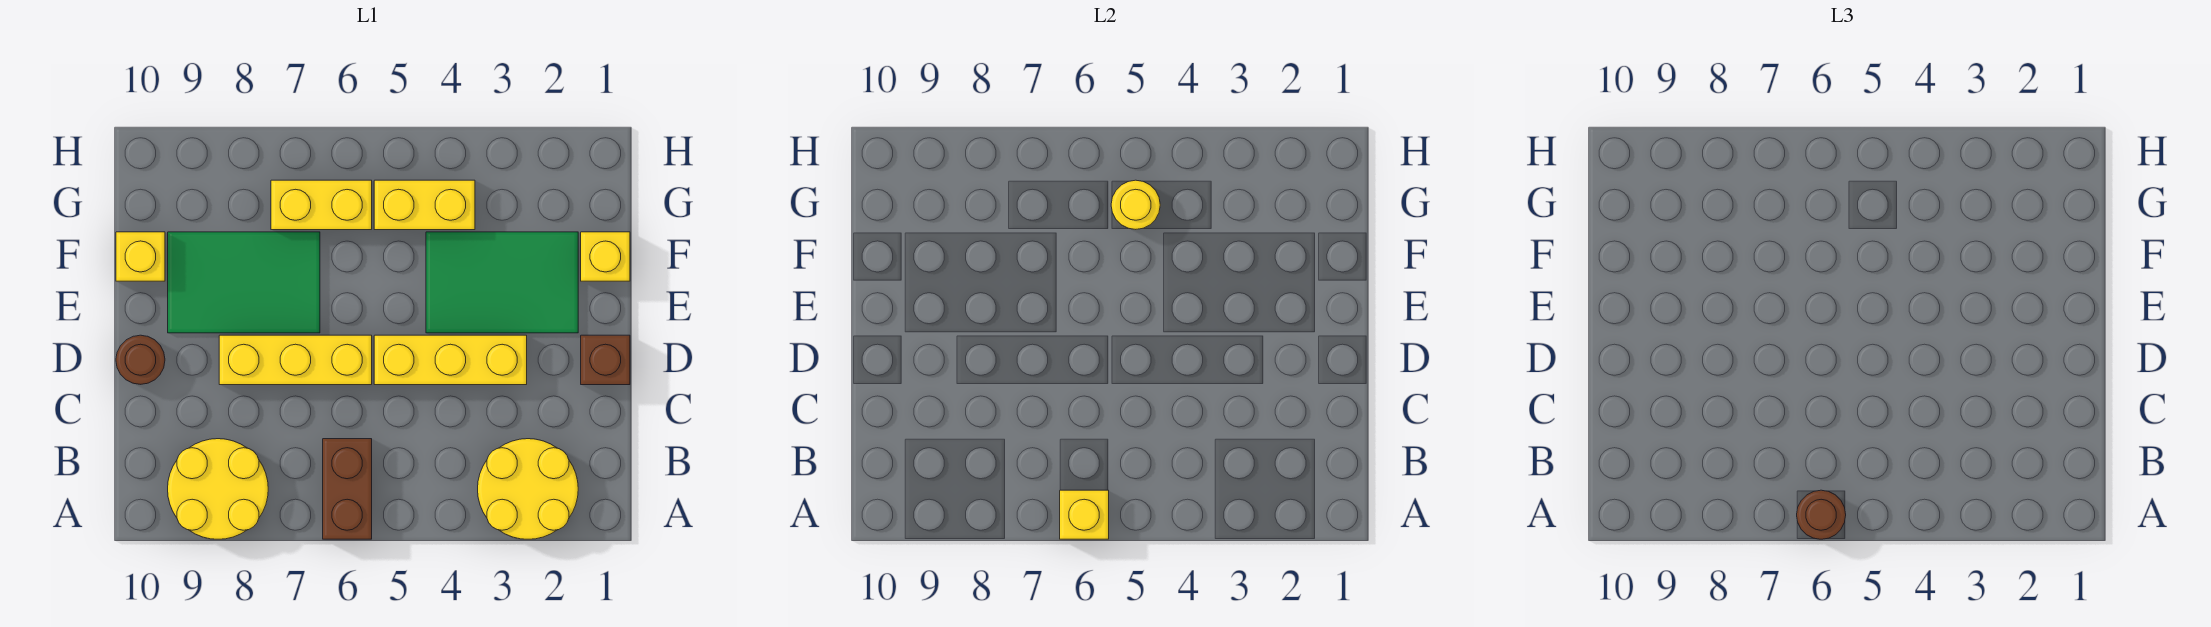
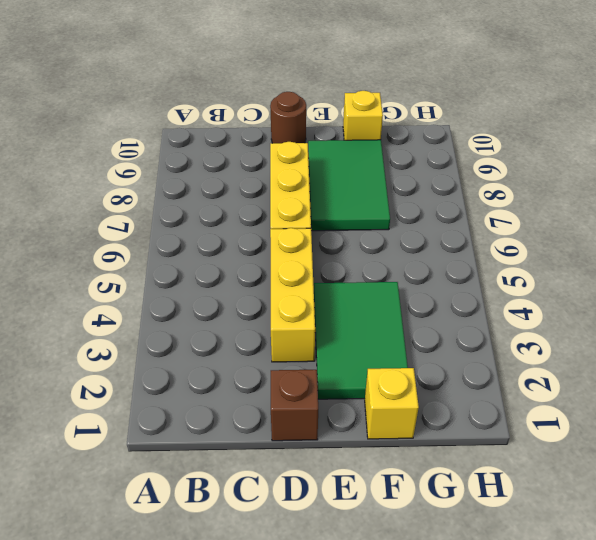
none -> yellow round brick A2:B3 level 1
none -> brown brick A6:B6 level 1
none -> yellow round brick A8:B9 level 1

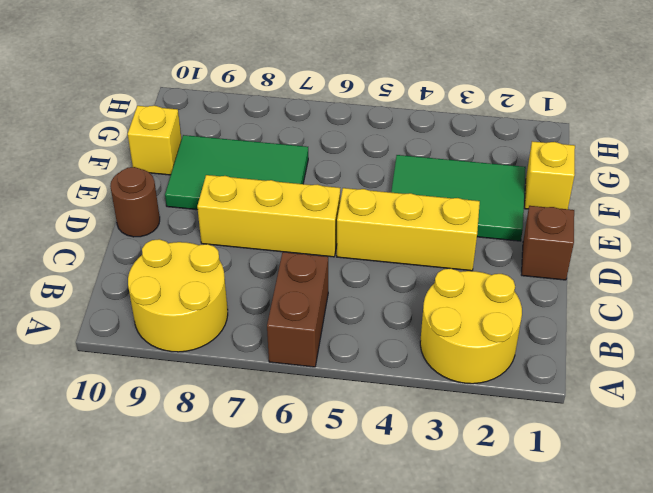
none -> yellow brick G4:G5 level 1
none -> yellow brick G6:G7 level 1
none -> yellow brick A6 level 2

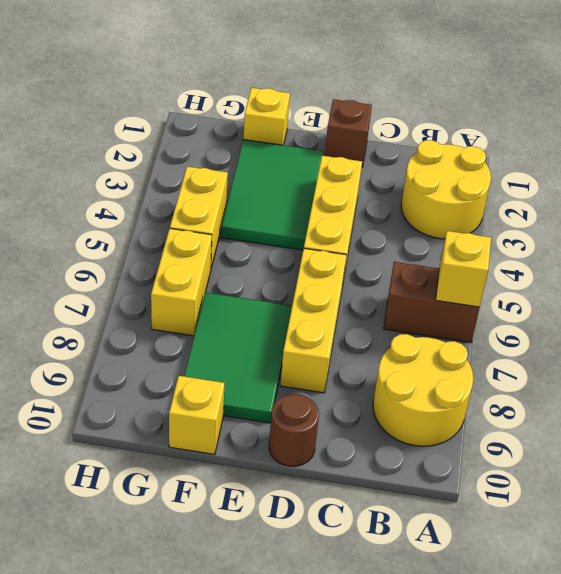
none -> yellow round brick G5 level 2
none -> brown round brick A6 level 3

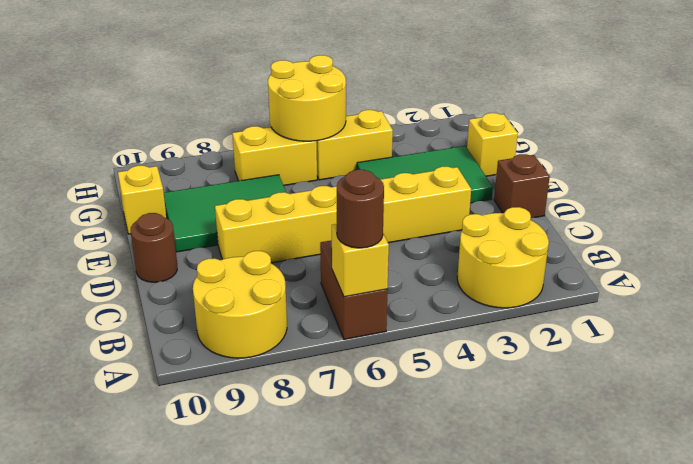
yellow round brick G5:H6 level 2 -> yellow round brick G5 level 2

